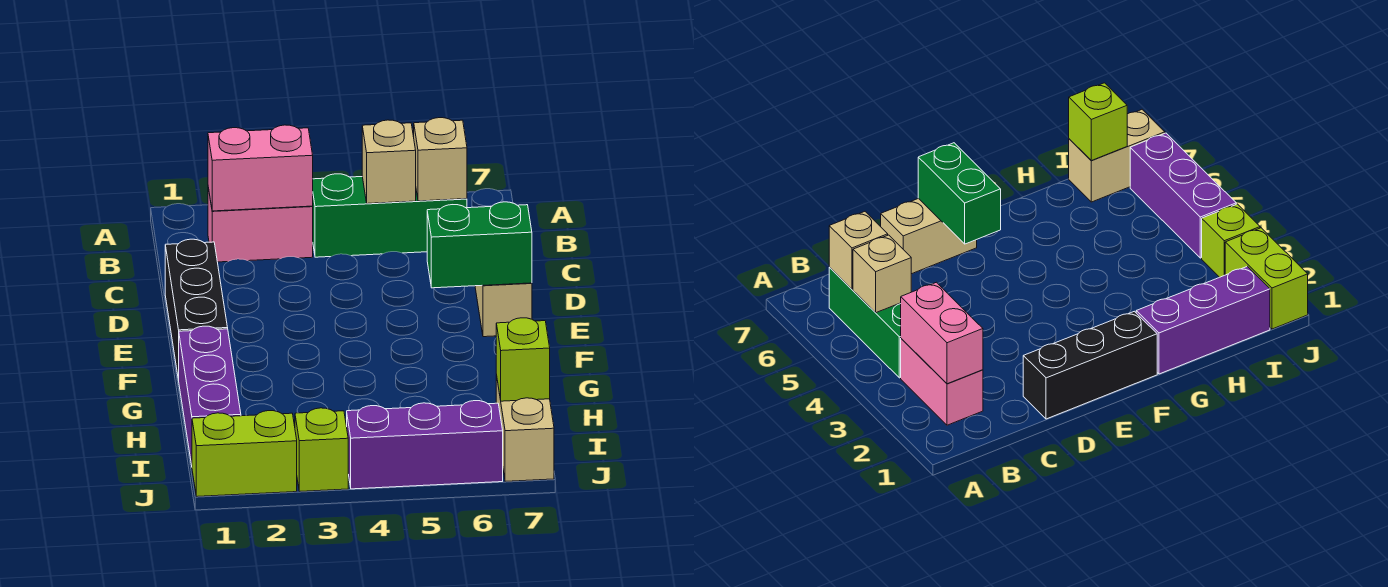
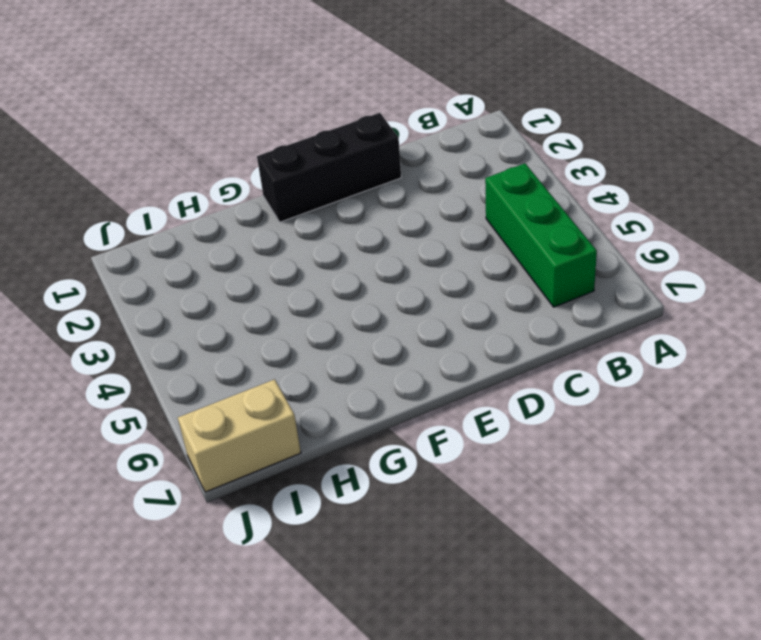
none -> pink brick B2:B3 level 1
none -> tan brick D7:E7 level 1
none -> purple brick G1:I1 level 1

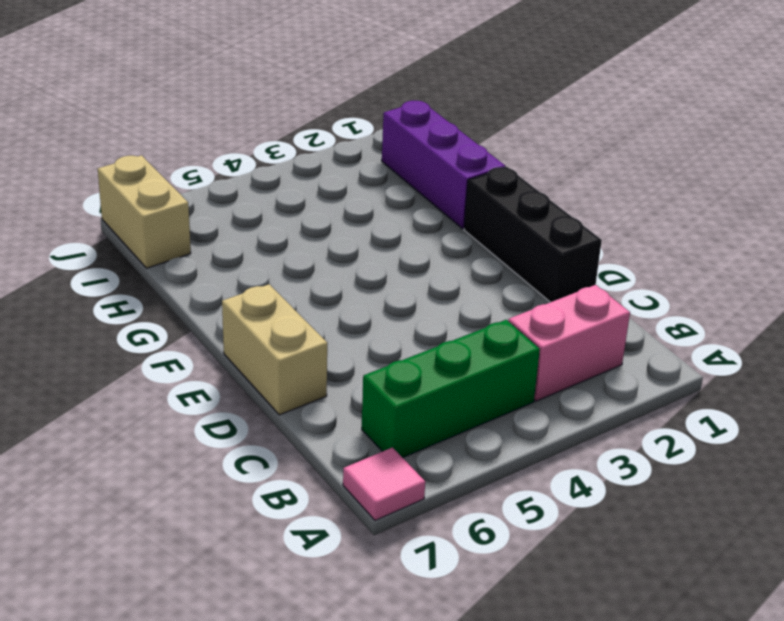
pink tile A7 level 1 -> none
none -> lime brick J1:J2 level 1
none -> lime brick J3 level 1
none -> purple brick J4:J6 level 1

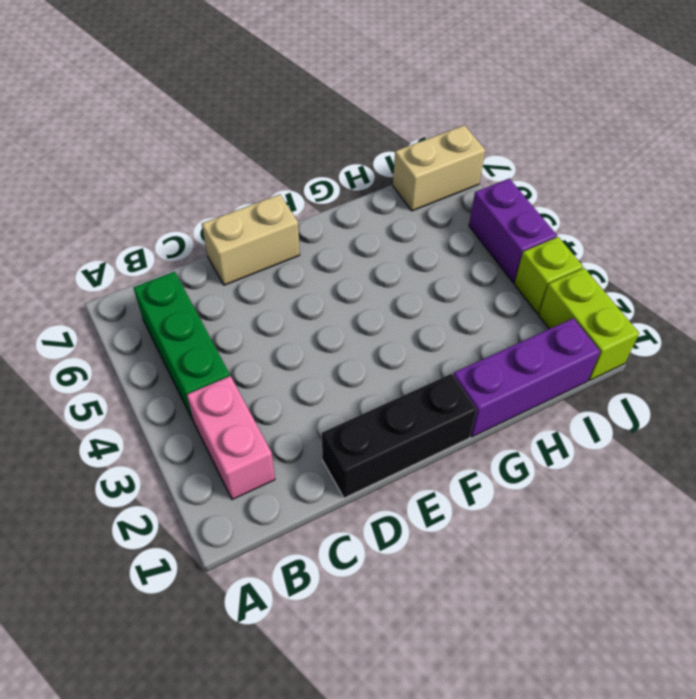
purple brick J4:J5 level 1 -> purple brick J4:J6 level 1
none -> pink brick B2:B3 level 2
none -> tan brick B5 level 2
none -> tan brick B6 level 2

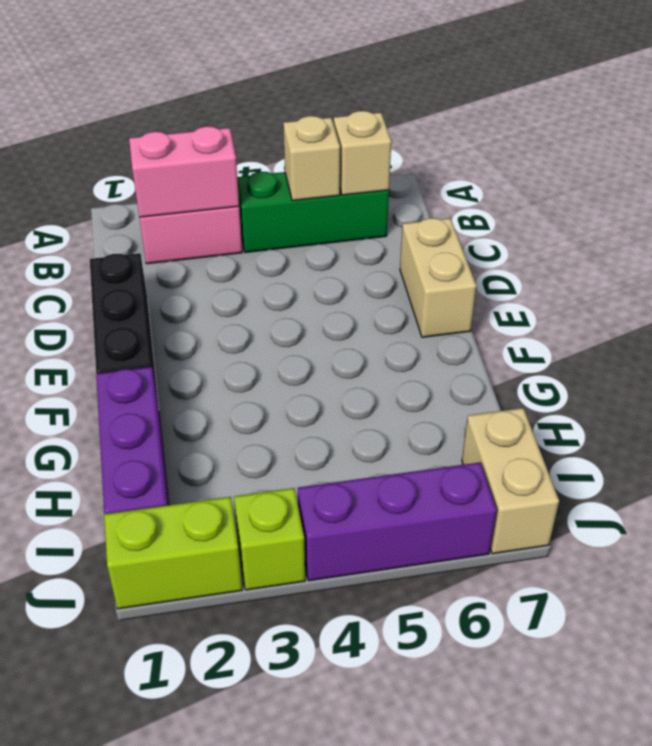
none -> green brick E6:E7 level 2
none -> lime brick I7 level 2

